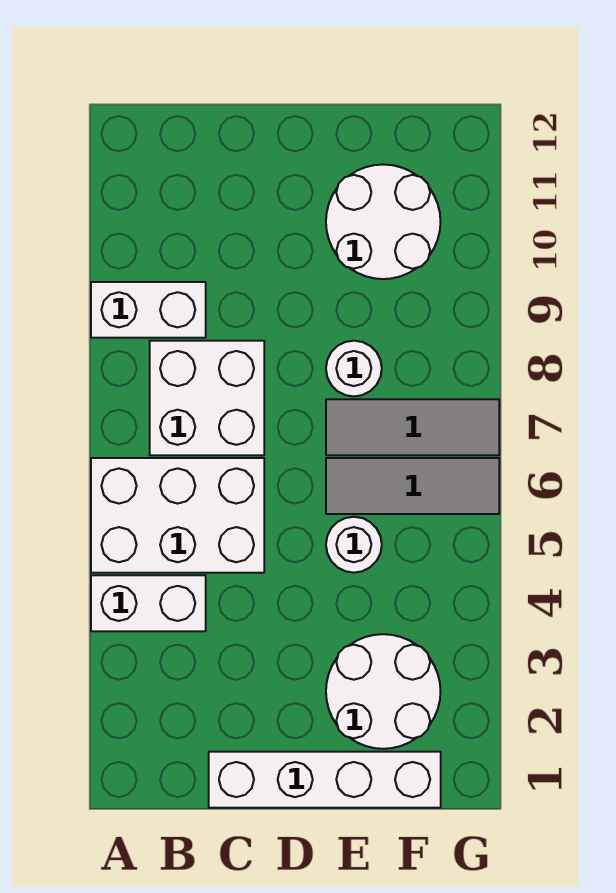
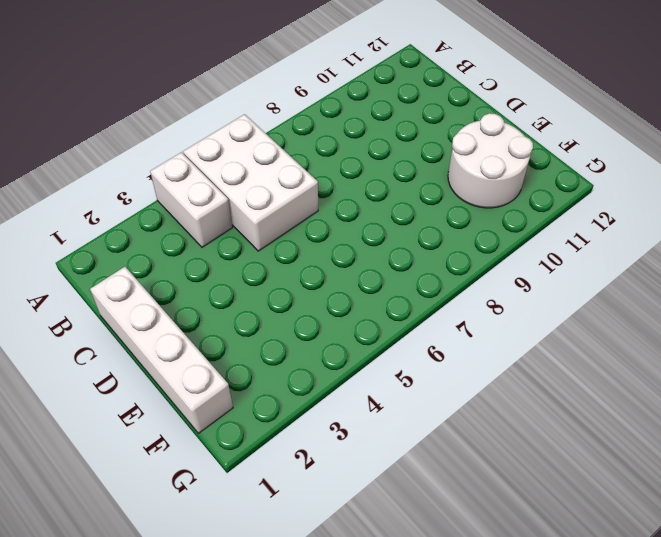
none -> white brick A9:B9 level 1
none -> white brick B7:C8 level 1

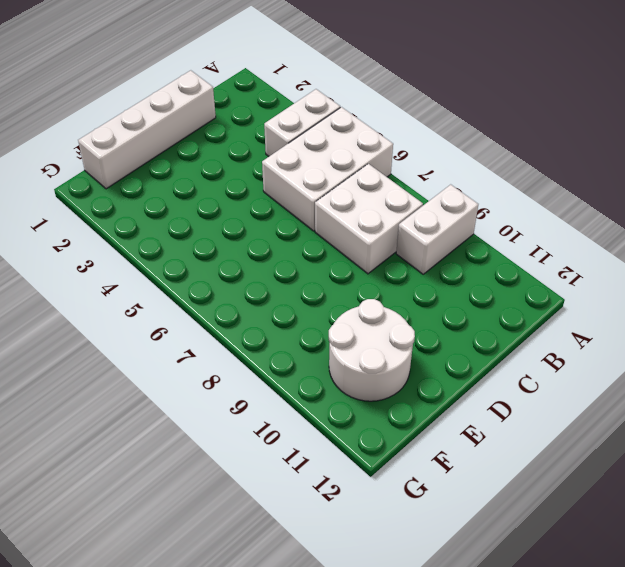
none -> white round brick E2:F3 level 1
none -> white round brick E5 level 1

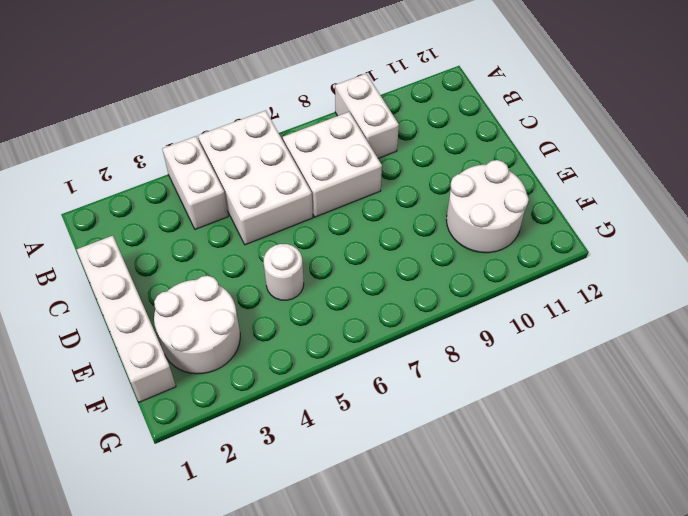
none -> grey tile E6:G6 level 1
none -> grey tile E7:G7 level 1

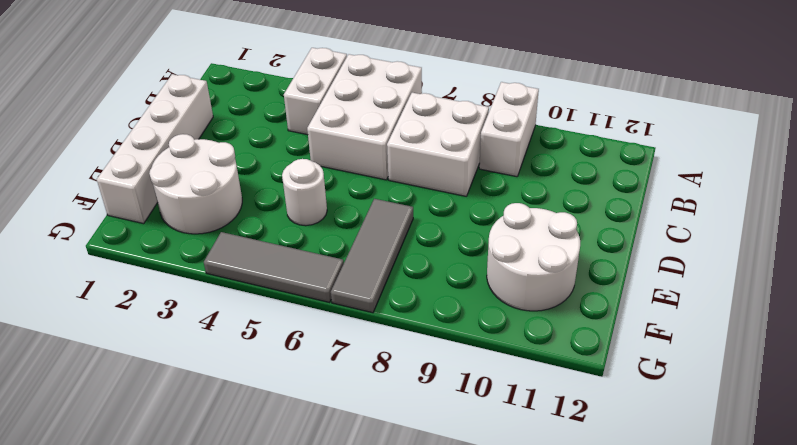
grey tile G4:G6 level 1 -> grey tile E6:G6 level 1
none -> white round brick E8 level 1

